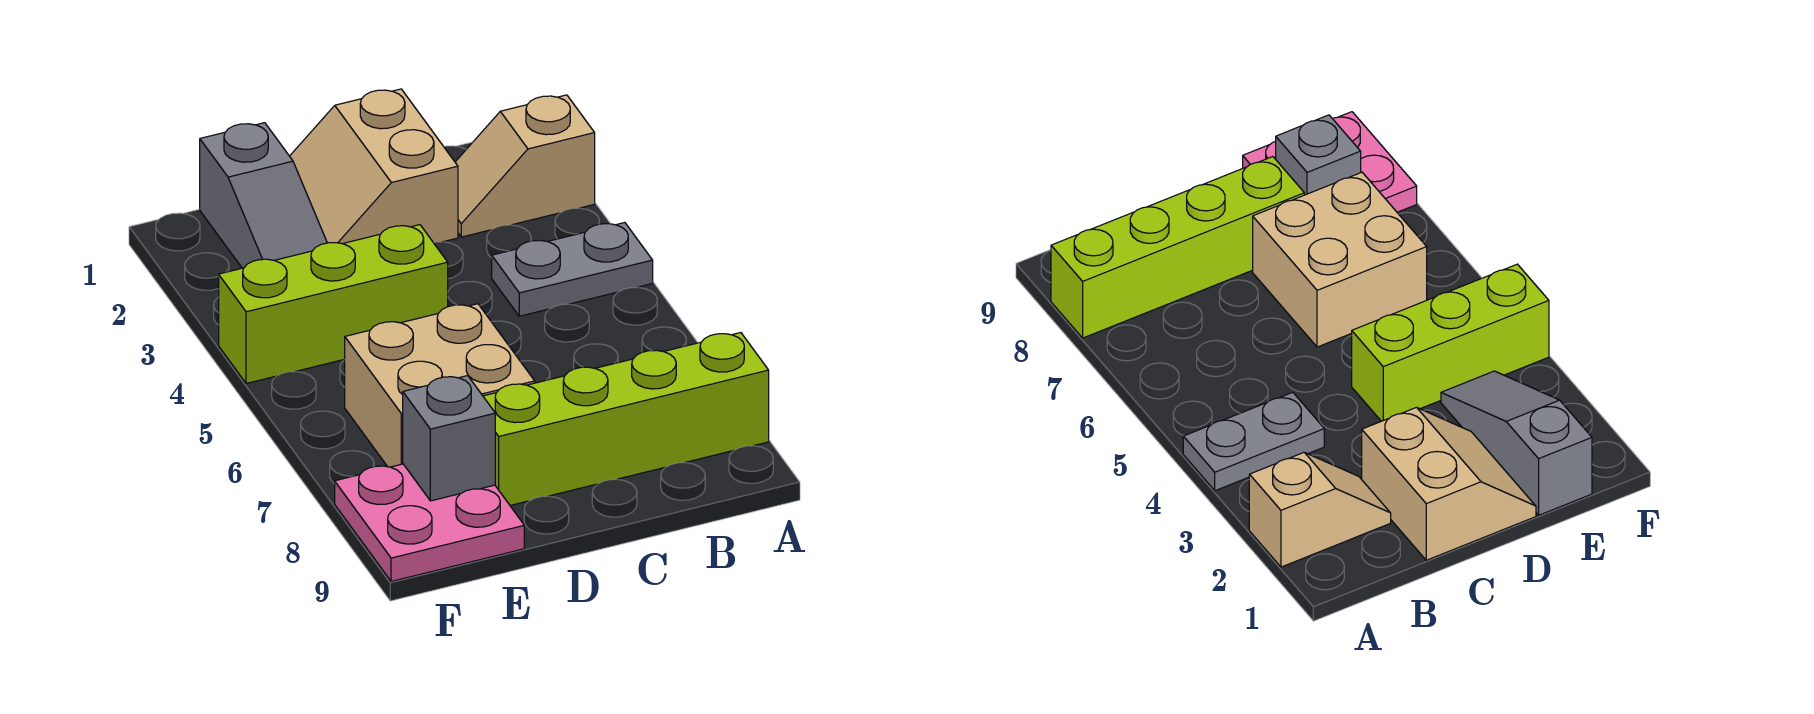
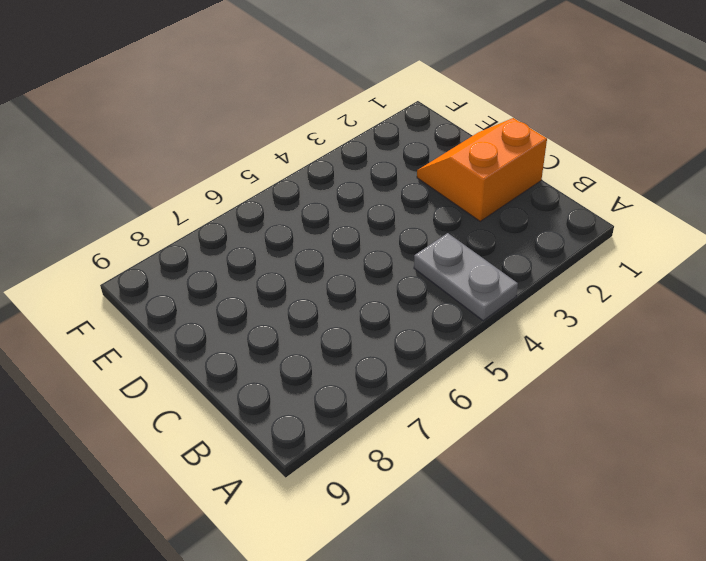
orange slope C1:D2 level 1 top C -> tan slope C1:D2 level 1 top C
none -> tan slope A2:B2 level 1 top A
none -> lime brick A8:D8 level 1

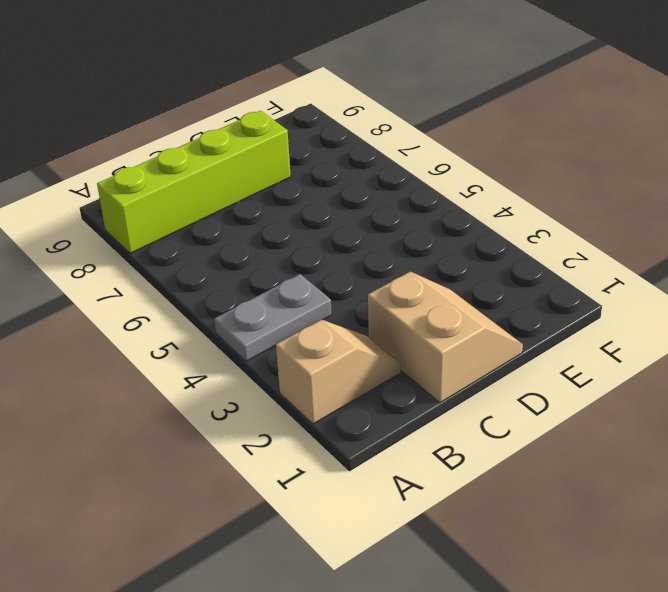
none -> lime brick D4:F4 level 1
none -> tan brick D6:E7 level 1

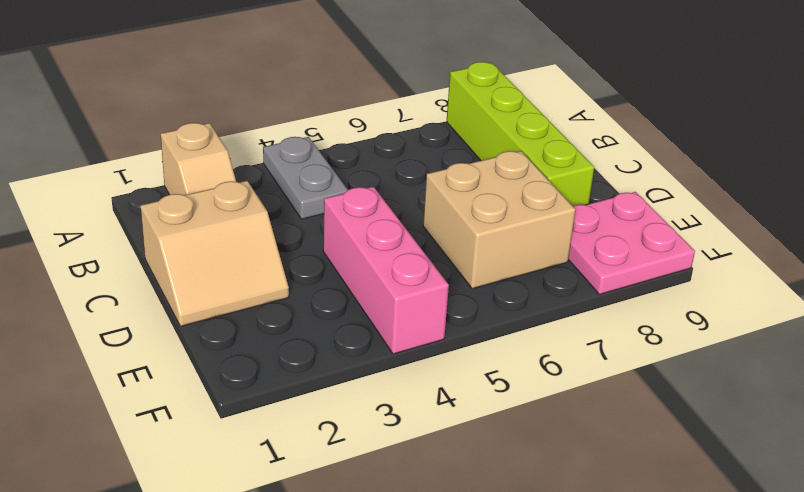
pink brick D4:F4 level 1 -> lime brick D4:F4 level 1
none -> grey slope E1:E3 level 1 top 1
none -> grey brick E8 level 2

